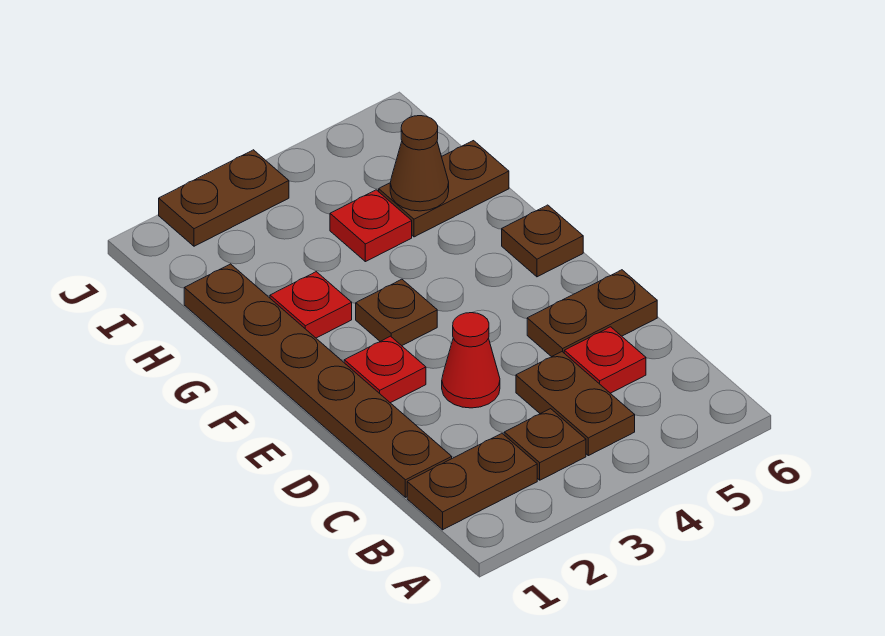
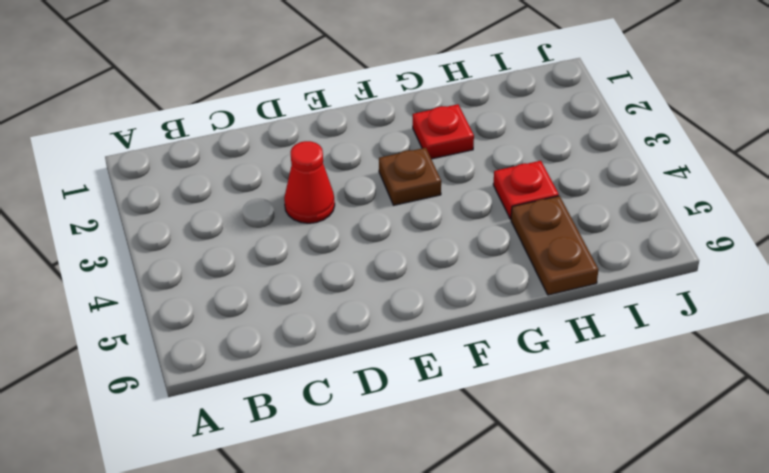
none -> brown plate B1:B2 level 1
none -> brown plate B3 level 1
none -> brown plate B4:C4 level 1

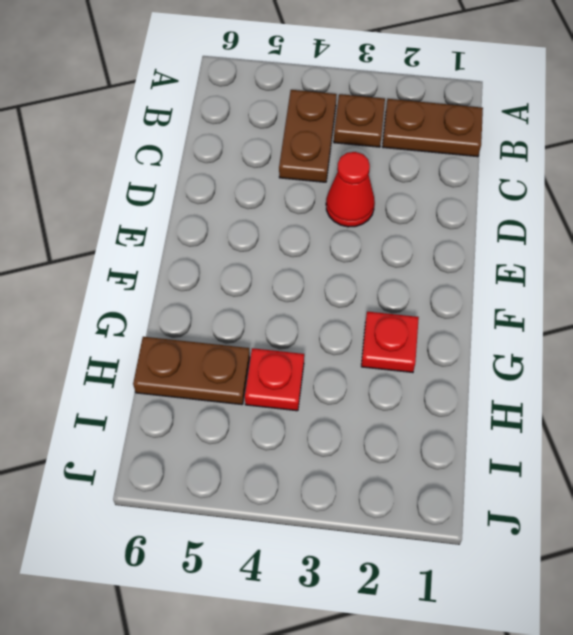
none -> brown plate C1:H1 level 1
none -> red plate C5 level 1
none -> brown plate D5:D6 level 1

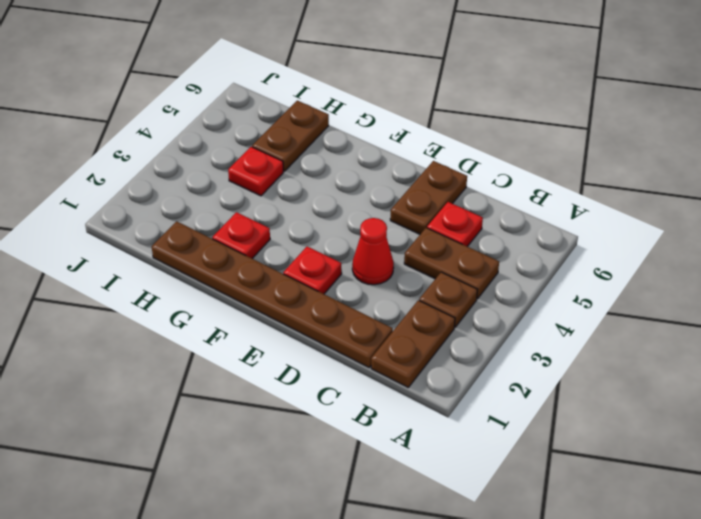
none -> brown plate F3 level 1
none -> brown plate F6 level 1
none -> brown plate J2:J3 level 1

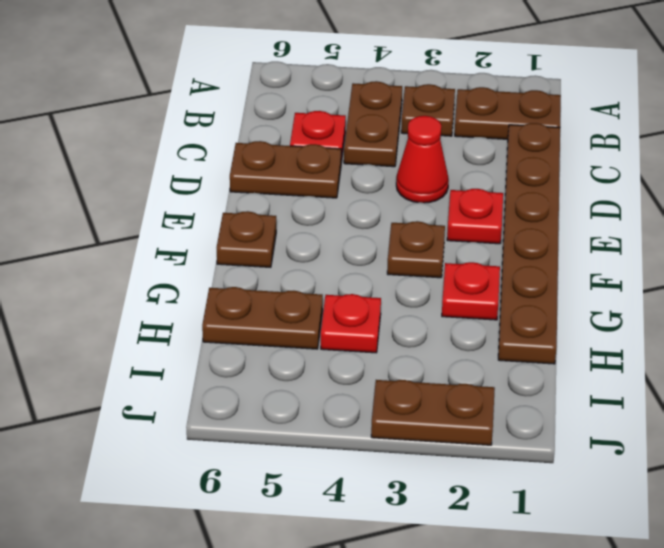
none -> brown cone H5 level 2

